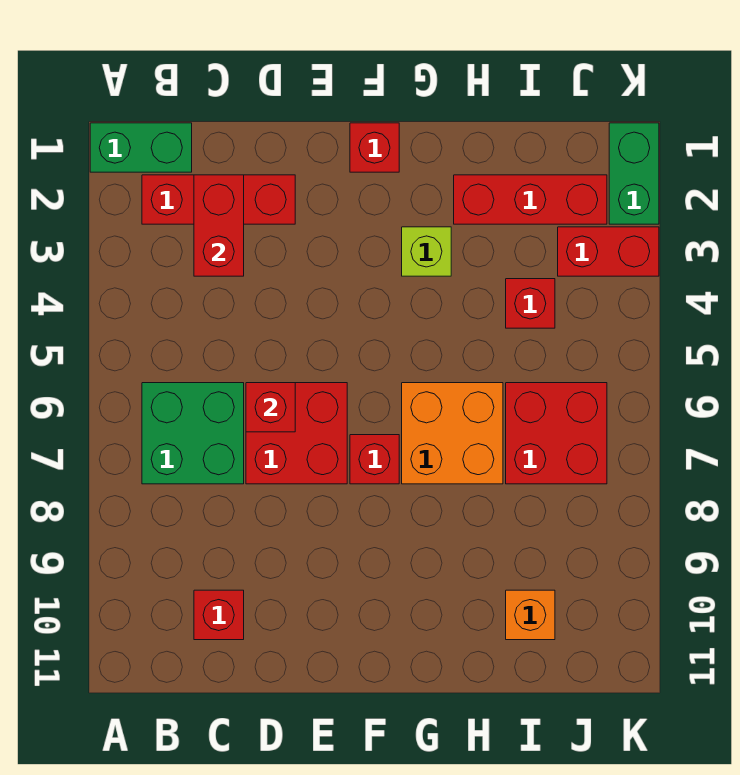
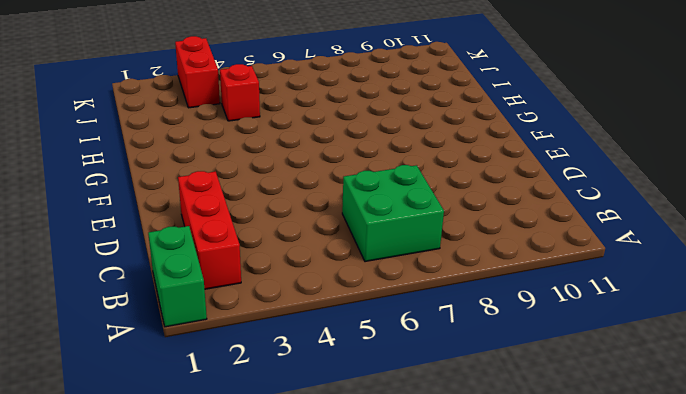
none -> red brick C10 level 1
none -> red brick D6:E7 level 1
none -> red brick F1 level 1

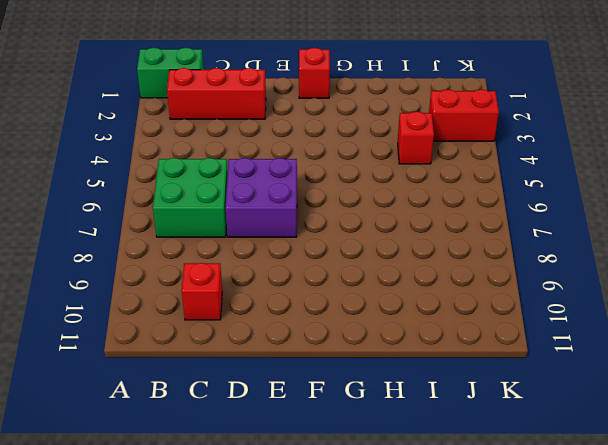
purple brick D6:E7 level 1 -> red brick D6:E7 level 1
none -> red brick F7 level 1
none -> lime brick G3 level 1
none -> orange brick G6:H7 level 1

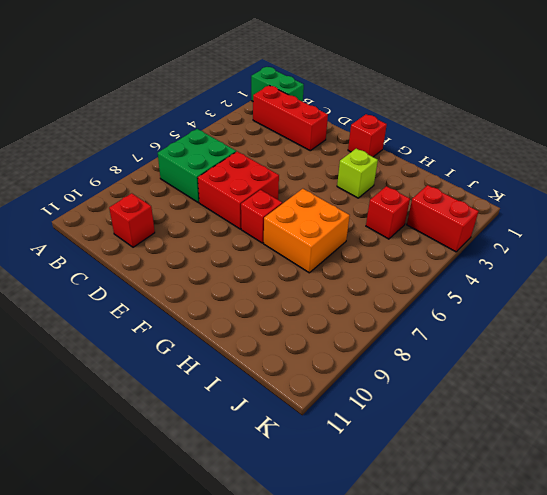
none -> red brick H2:J2 level 1
none -> red brick I6:J7 level 1
none -> orange brick I10 level 1

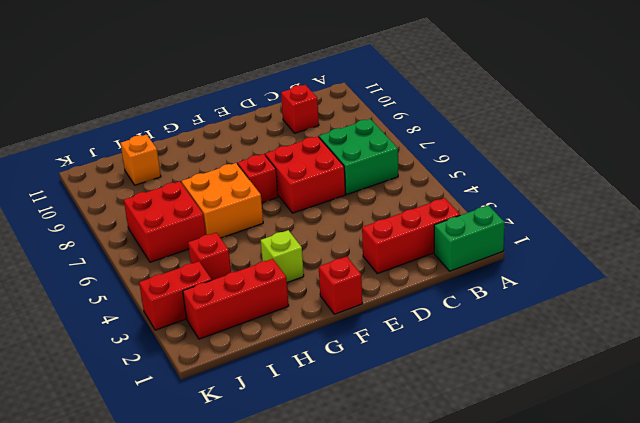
none -> green brick K1:K2 level 1
none -> red brick C2:C3 level 2
none -> red brick D6 level 2

